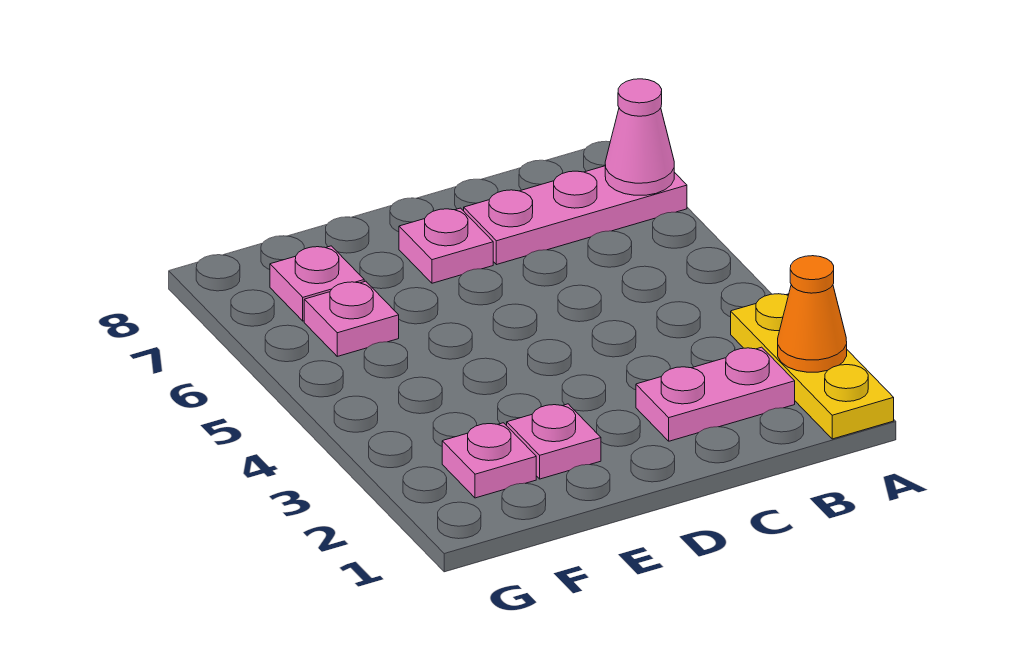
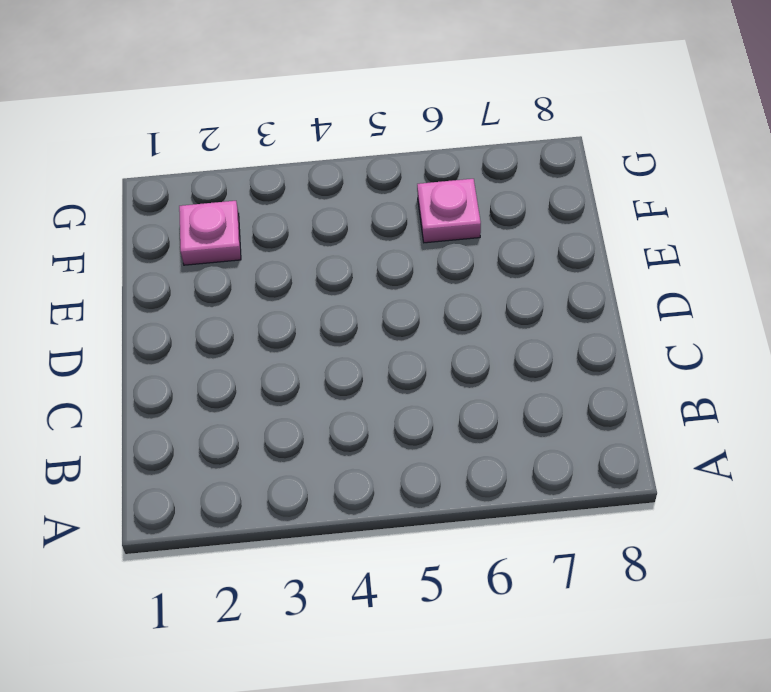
none -> yellow plate A1:A3 level 1
none -> pink plate A7:C7 level 1

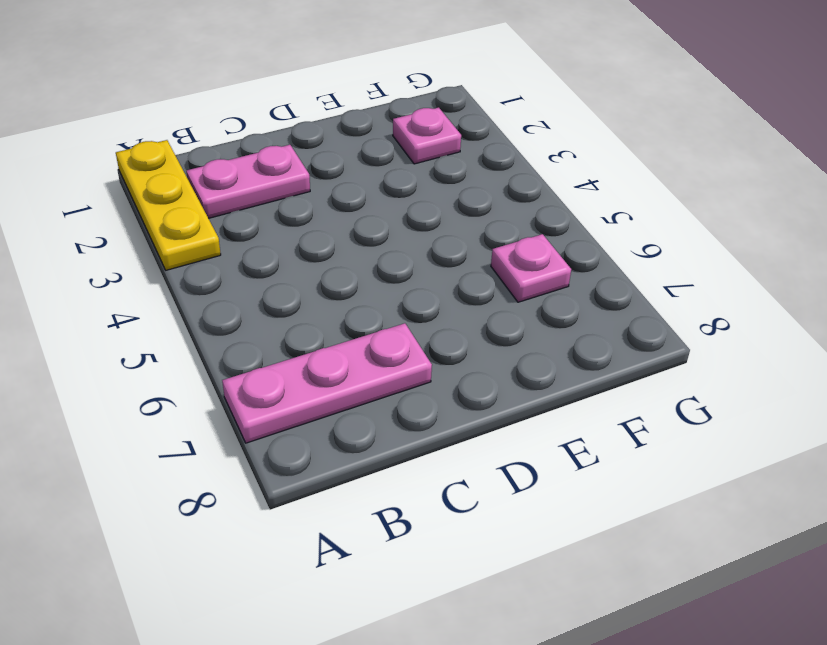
none -> pink plate D7 level 1
none -> pink plate E2 level 1

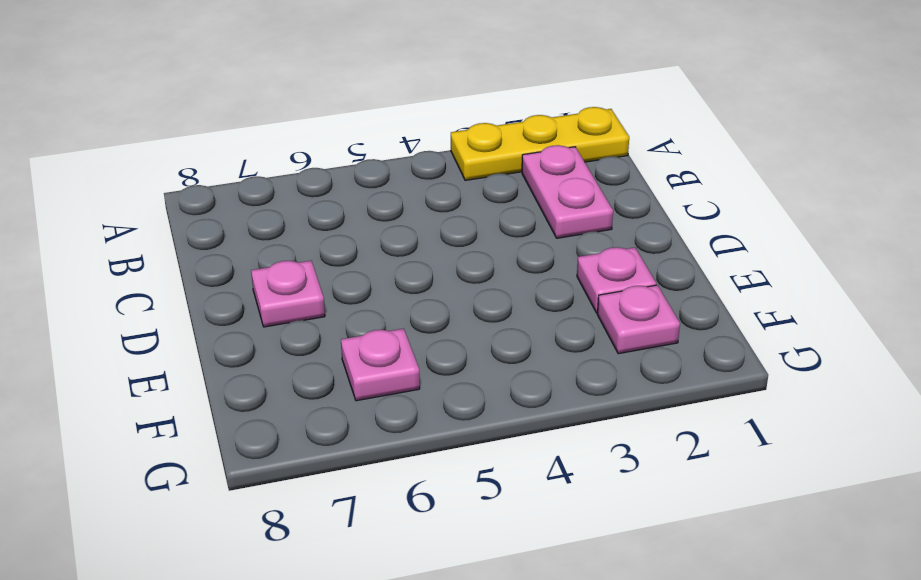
none -> pink plate A7:C7 level 1
none -> pink plate F7 level 1

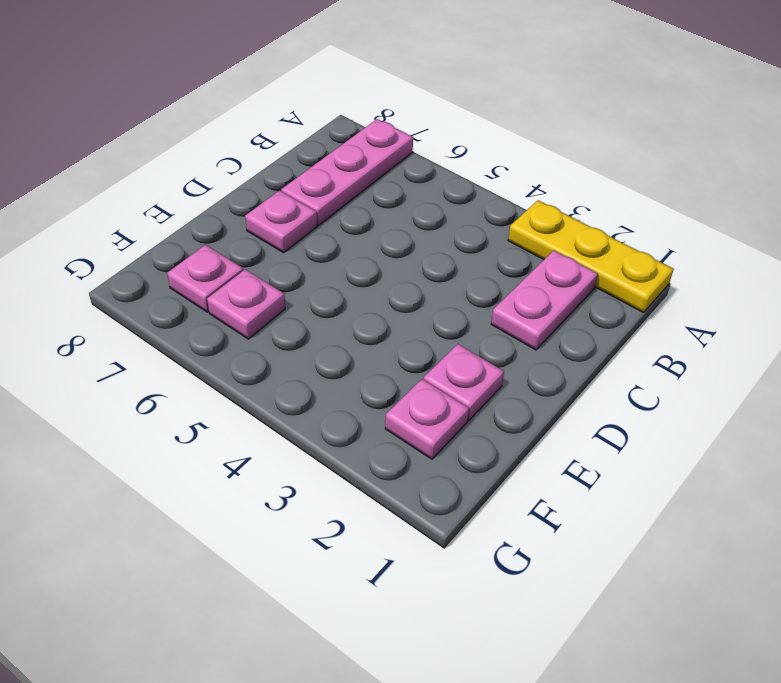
none -> orange cone A2 level 2
none -> pink cone A7 level 2

